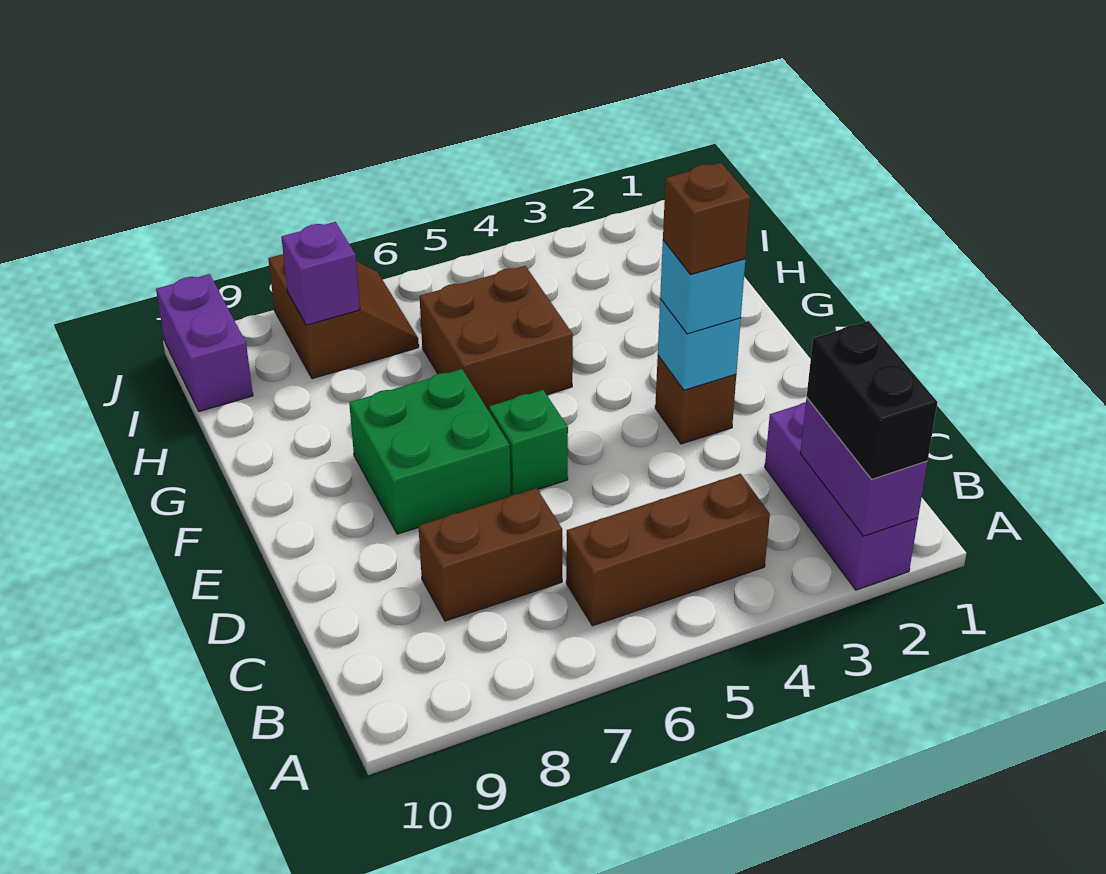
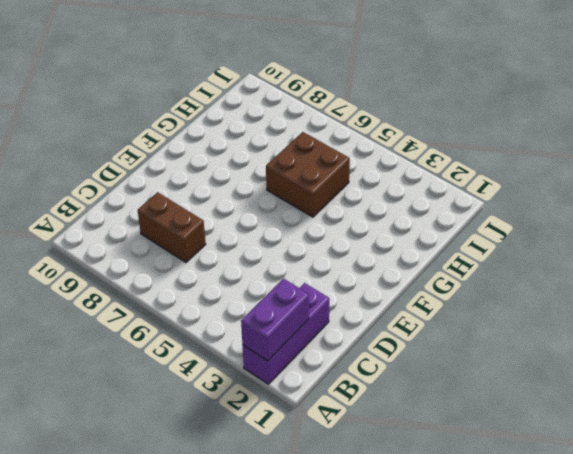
none -> brown brick B4:B6 level 1
none -> brown brick E3 level 1
none -> green brick E6 level 1

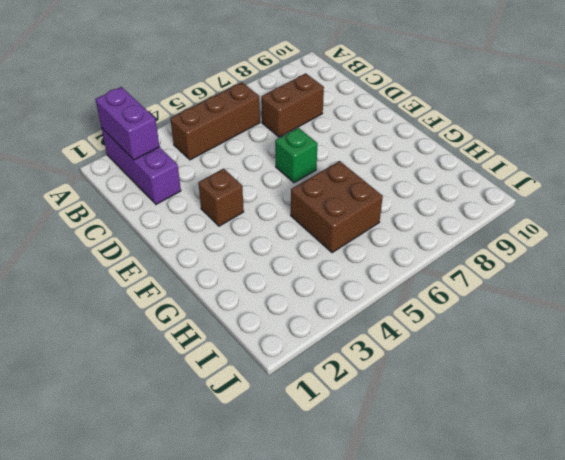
none -> green brick E7:F8 level 1
none -> brown slope I7:J8 level 1 top 8
none -> purple brick I10:J10 level 1

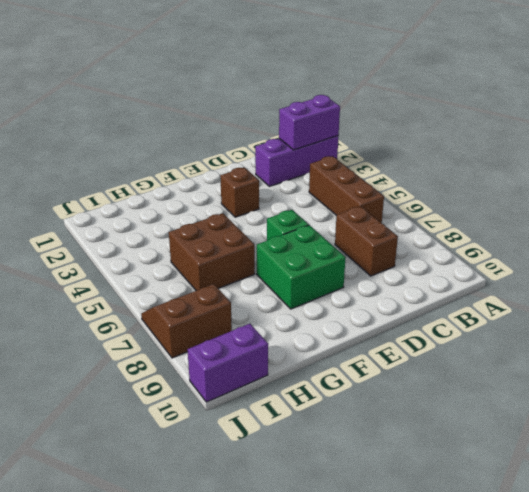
none -> cyan brick E3 level 2
none -> purple brick I8 level 2
none -> black brick A2:B2 level 3

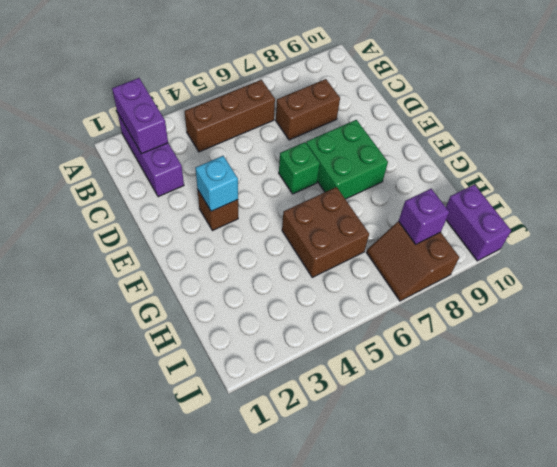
none -> black brick A2:B2 level 3
none -> cyan brick E3 level 3
none -> brown brick E3 level 4

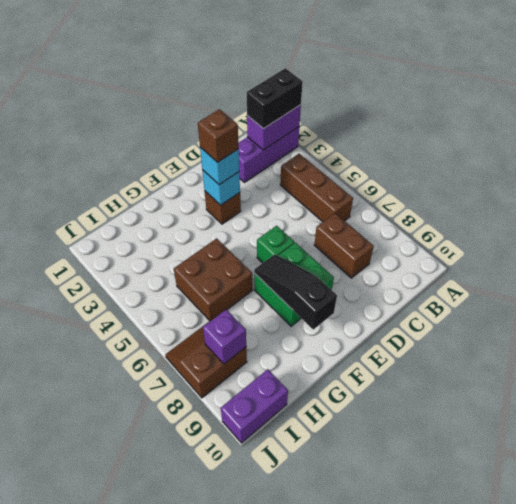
black slope F7:F9 level 2 top 9 -> none

